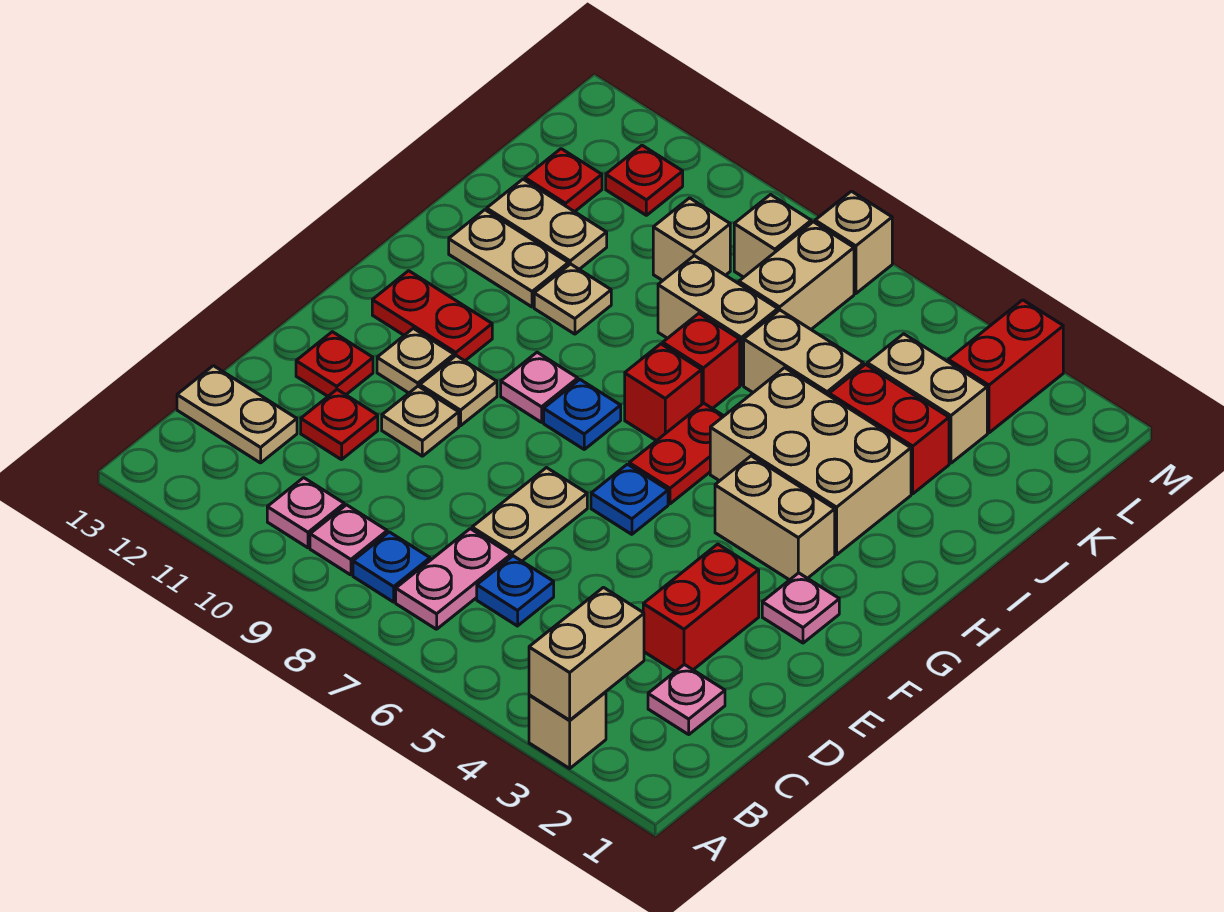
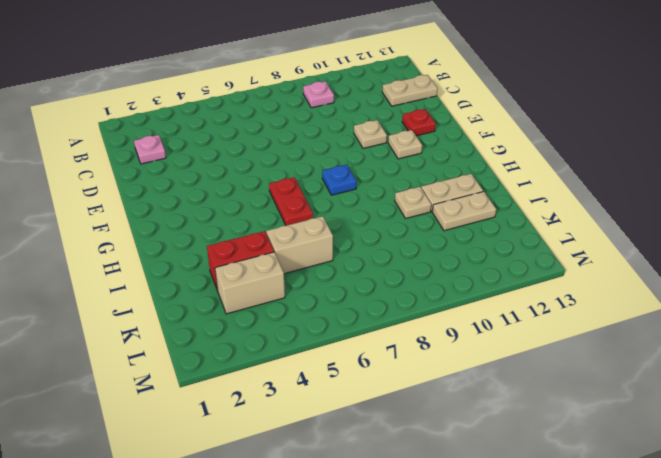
none -> tan brick A3 level 1
none -> pink plate B7:C7 level 1
none -> blue plate B8 level 1
none -> pink plate B10 level 1

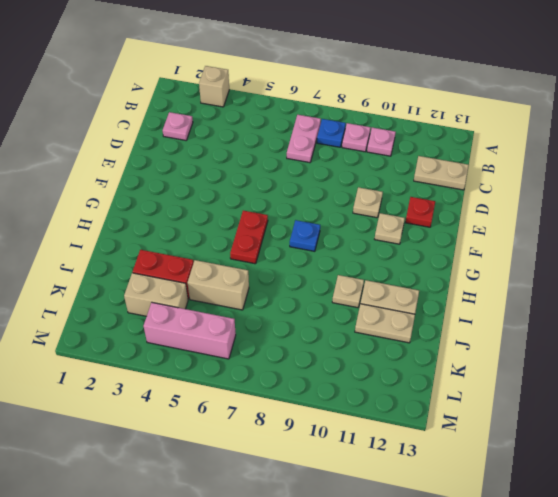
pink brick L4:L6 level 1 -> none
none -> blue plate C6 level 1
none -> red brick D3:E3 level 1
none -> tan plate D7:E7 level 1
none -> red plate D11 level 1

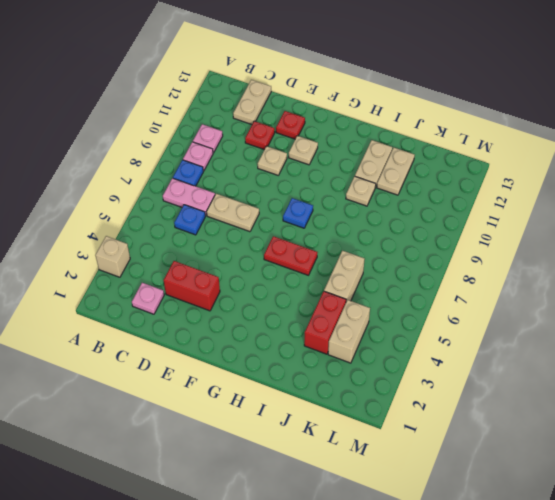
none -> pink plate F2 level 1
none -> blue plate F6 level 1
none -> tan plate F10 level 1
none -> tan brick G3:G4 level 1

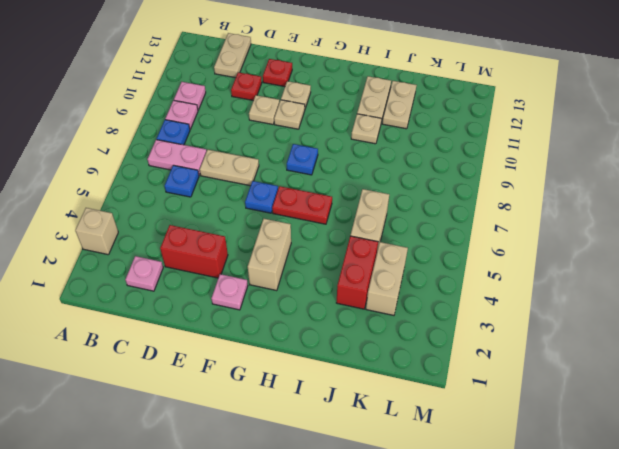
none -> pink plate G9 level 1
none -> red plate G11:G12 level 1
none -> tan brick H3:I5 level 1
none -> red brick H7 level 1

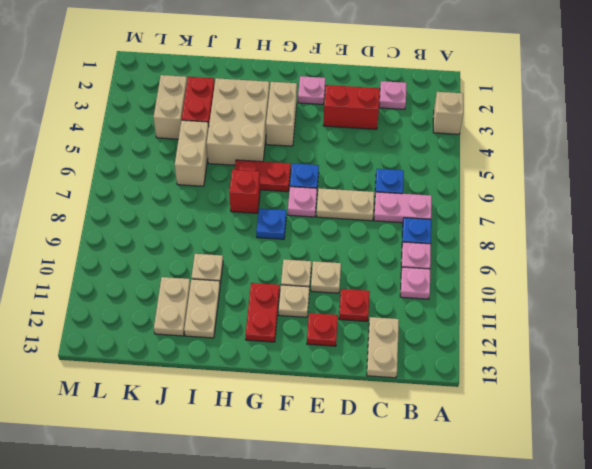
pink plate F7 level 1 -> pink plate G9 level 1
none -> red brick I7 level 1
none -> tan brick J7:J8 level 1
none -> tan brick K7:L7 level 1
none -> tan brick K9 level 1

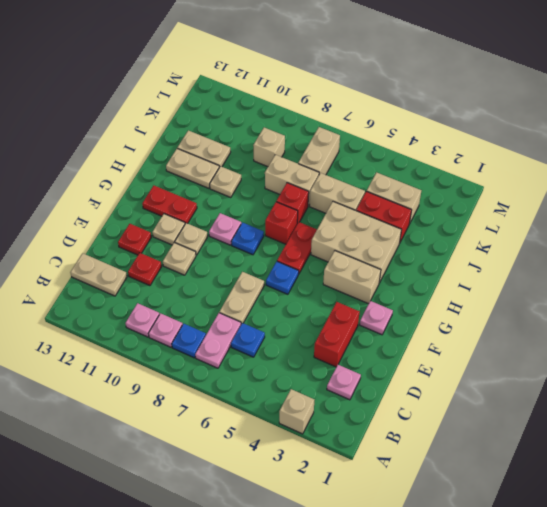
none -> red plate K12 level 1
none -> red brick L3:M3 level 1
none -> tan brick L8 level 1
none -> red plate L11 level 1

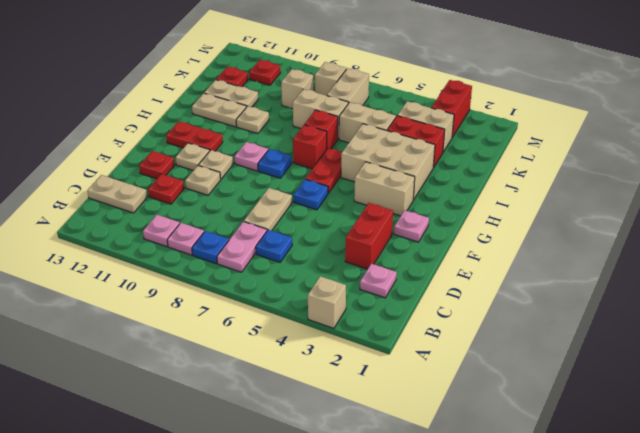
none -> tan brick M7 level 1
none -> tan brick A3:B3 level 2

